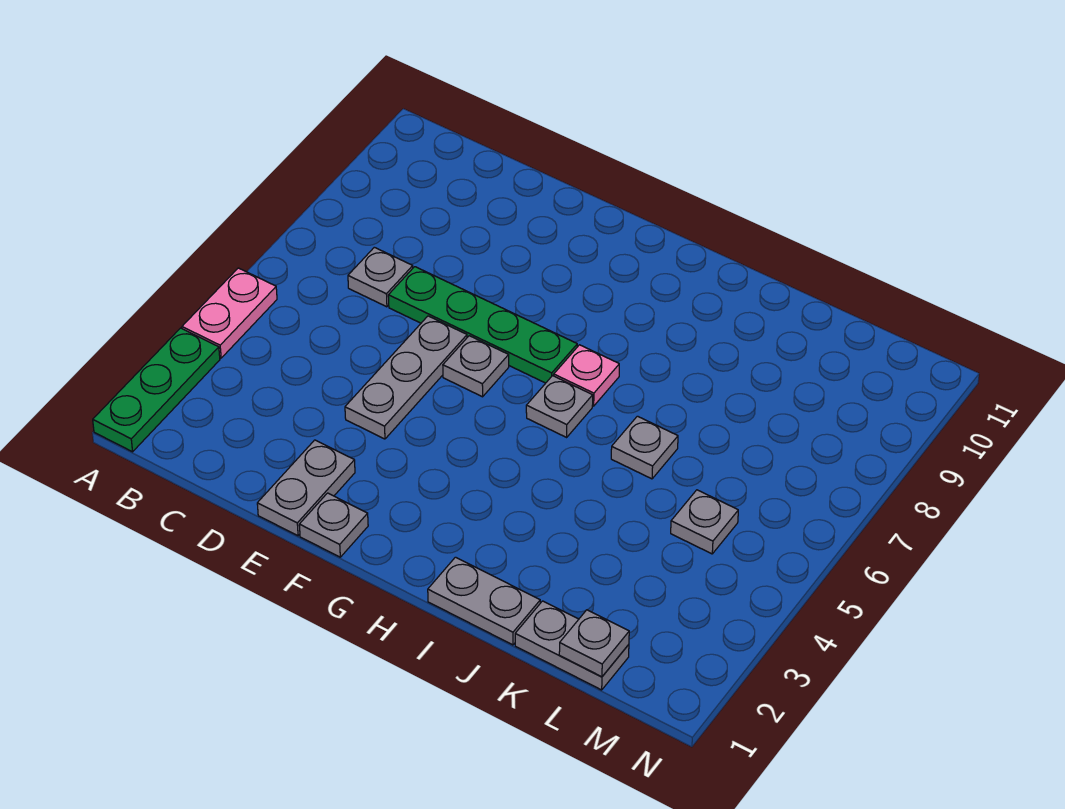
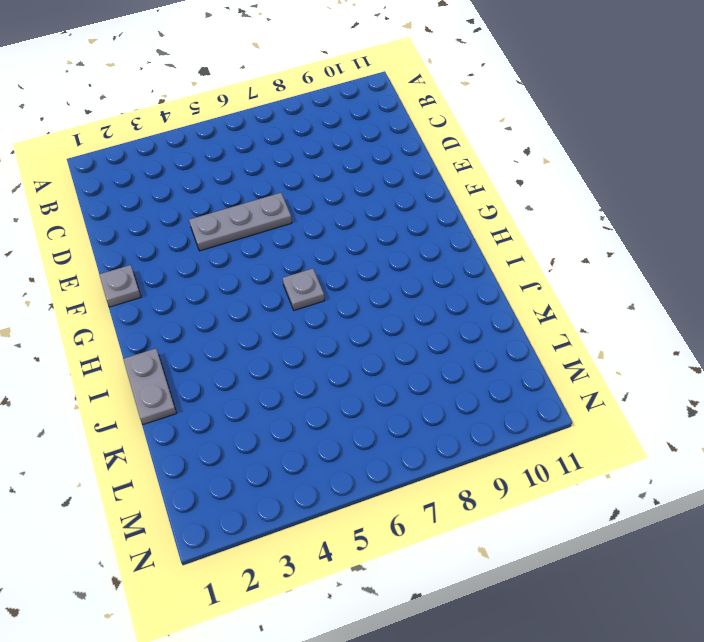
none -> green plate A1:A3 level 1
none -> pink plate A4:A5 level 1
none -> grey plate C7 level 1

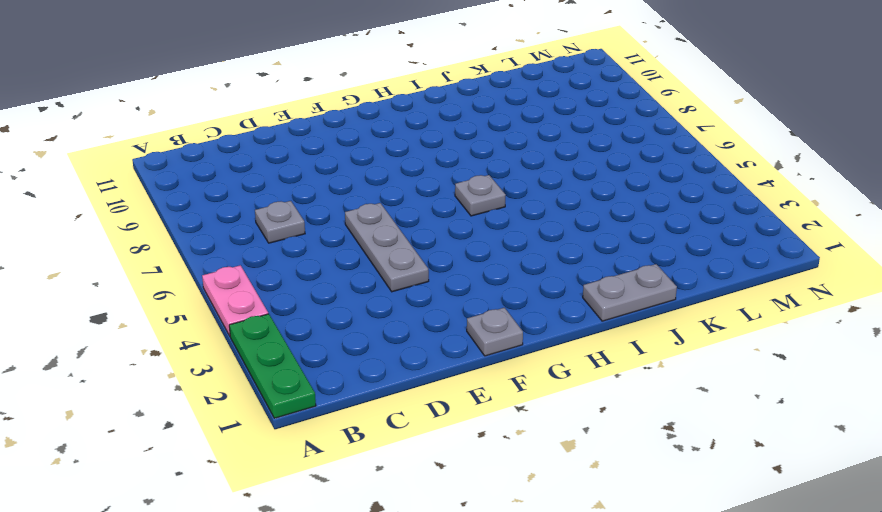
none -> green plate D7:G7 level 1
none -> grey plate E1:E2 level 1
none -> grey plate F6 level 1

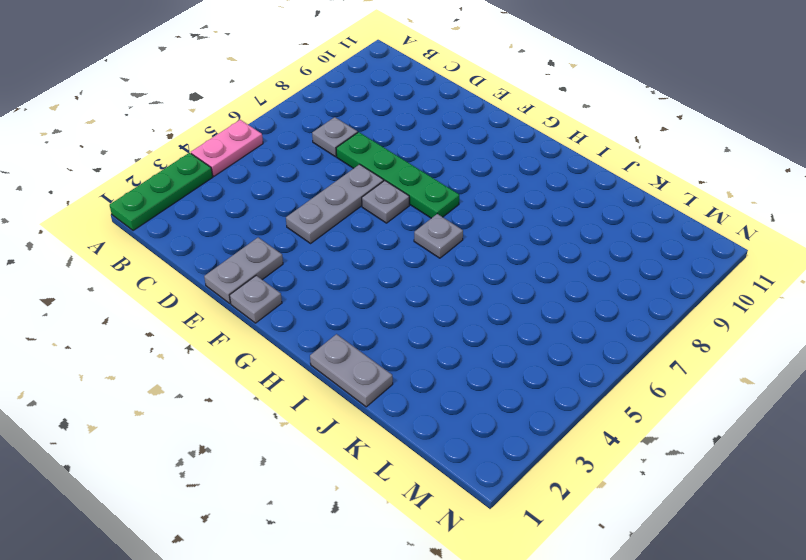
none -> pink plate H7 level 1
none -> grey plate J6 level 1
none -> grey plate K1:L1 level 1

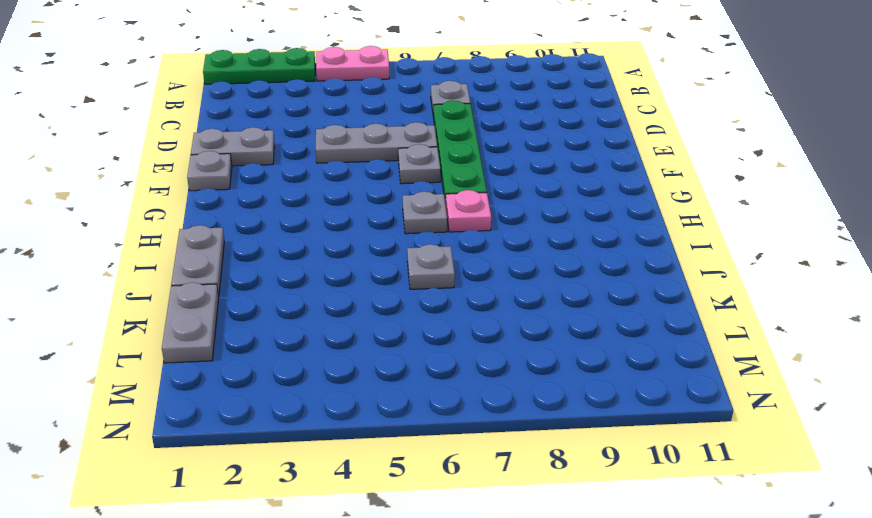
none -> grey plate L5 level 1
none -> grey plate L1 level 2

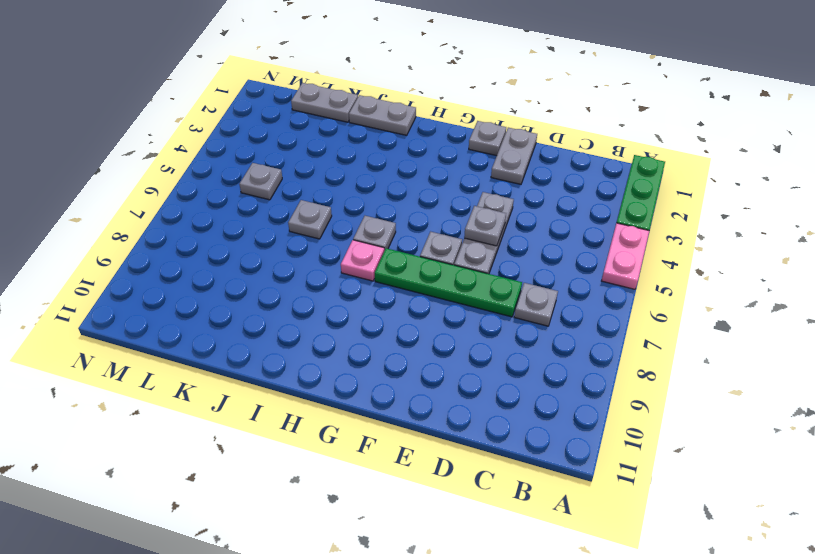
grey plate E5 level 2 -> grey plate L1 level 2

